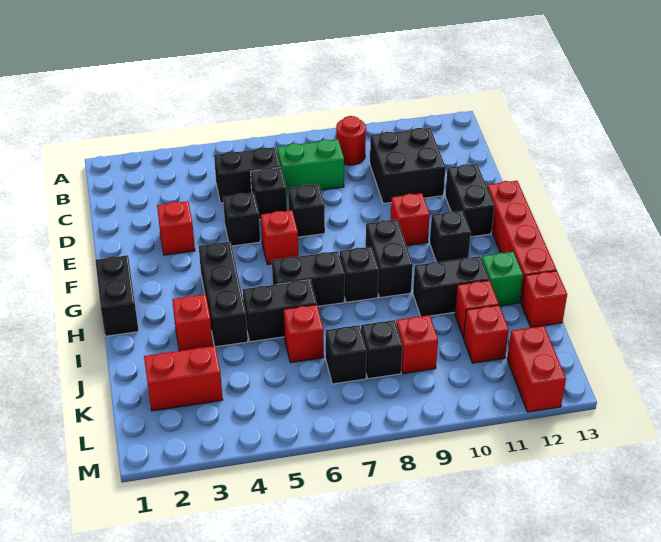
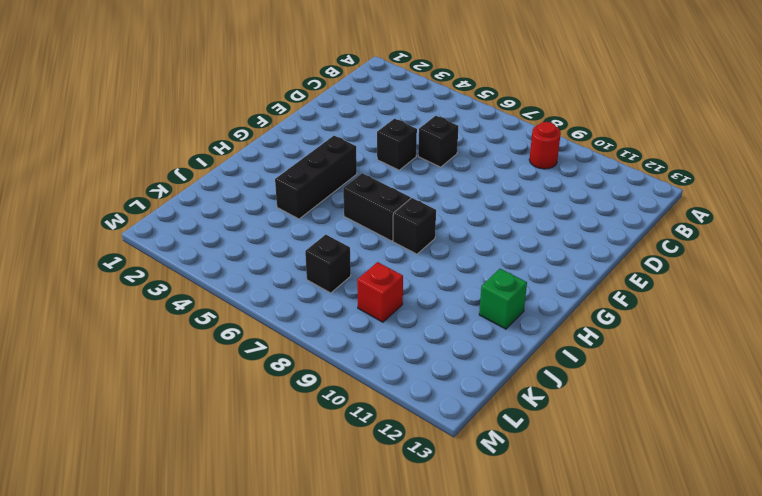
none -> black brick C5:C6 level 1
none -> green brick C7:C8 level 1
none -> black brick C10:D11 level 1
none -> red brick E3 level 1

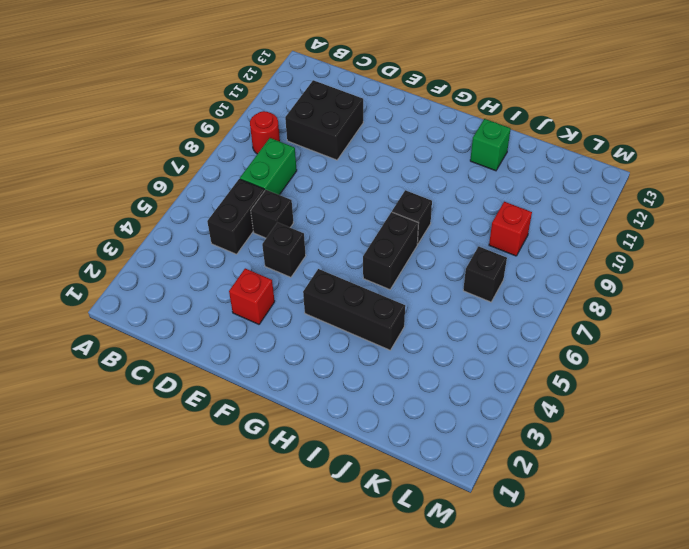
none -> black brick E7 level 1
none -> black brick E12:F12 level 1
none -> red brick F6 level 1
none -> red brick F10 level 1

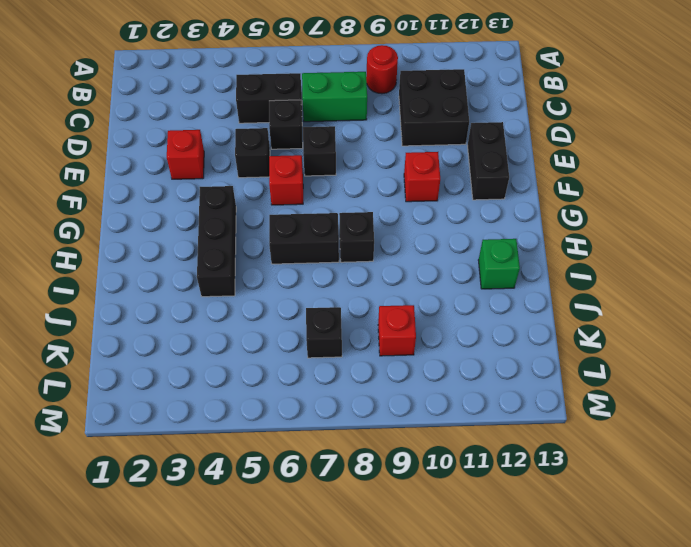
none -> red brick F13:I13 level 1
none -> black brick G1:H1 level 1
none -> black brick G9:H9 level 1
none -> black brick G11 level 1

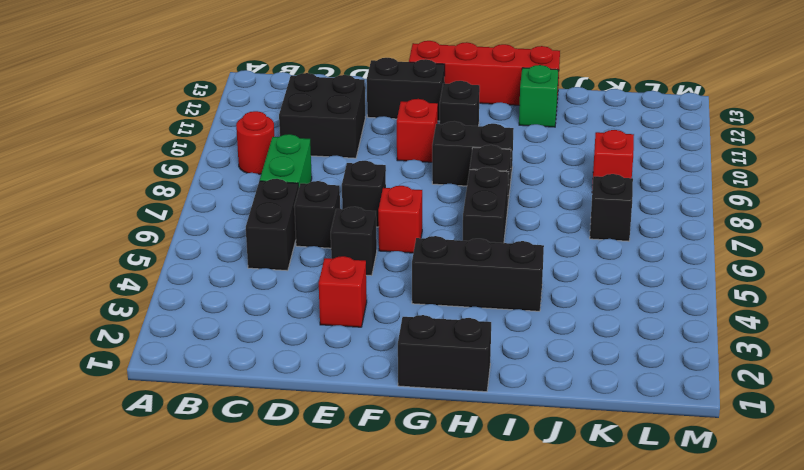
none -> red brick I3 level 1
none -> black brick I5:I6 level 1
none -> black brick I10:I11 level 1
none -> red brick J6 level 1

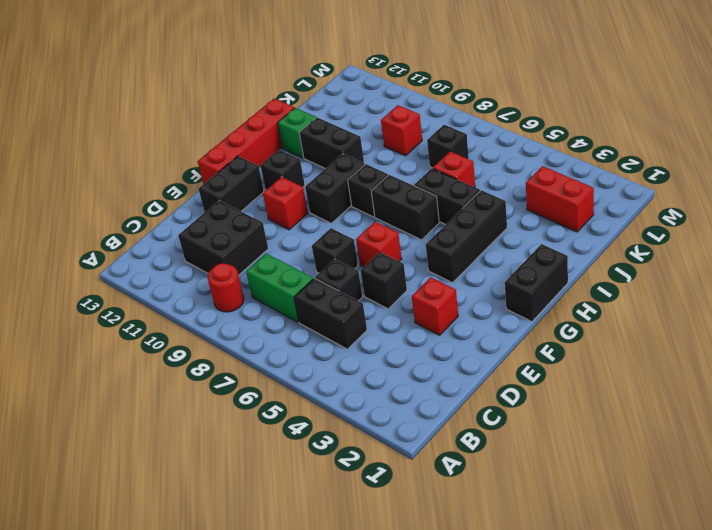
none -> red brick I3 level 1
none -> red brick J11 level 1
none -> red brick J13 level 1
none -> black brick K8 level 1

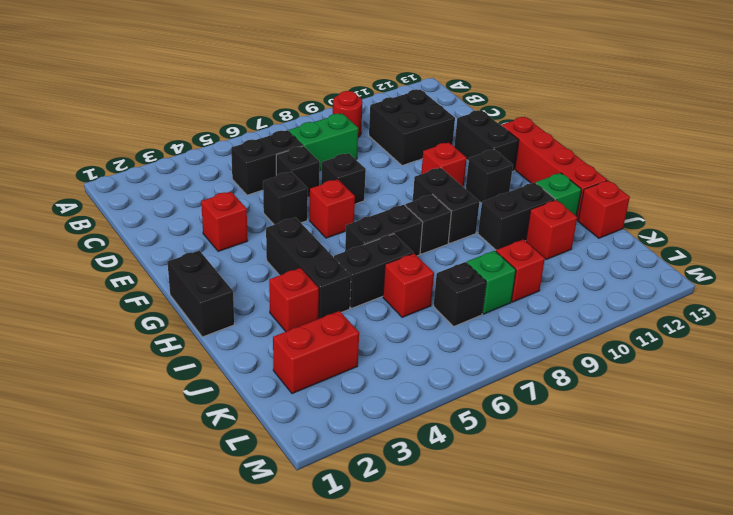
green brick K8 level 1 -> black brick K8 level 1
none -> red brick K11 level 1
none -> red brick L12:M12 level 1

